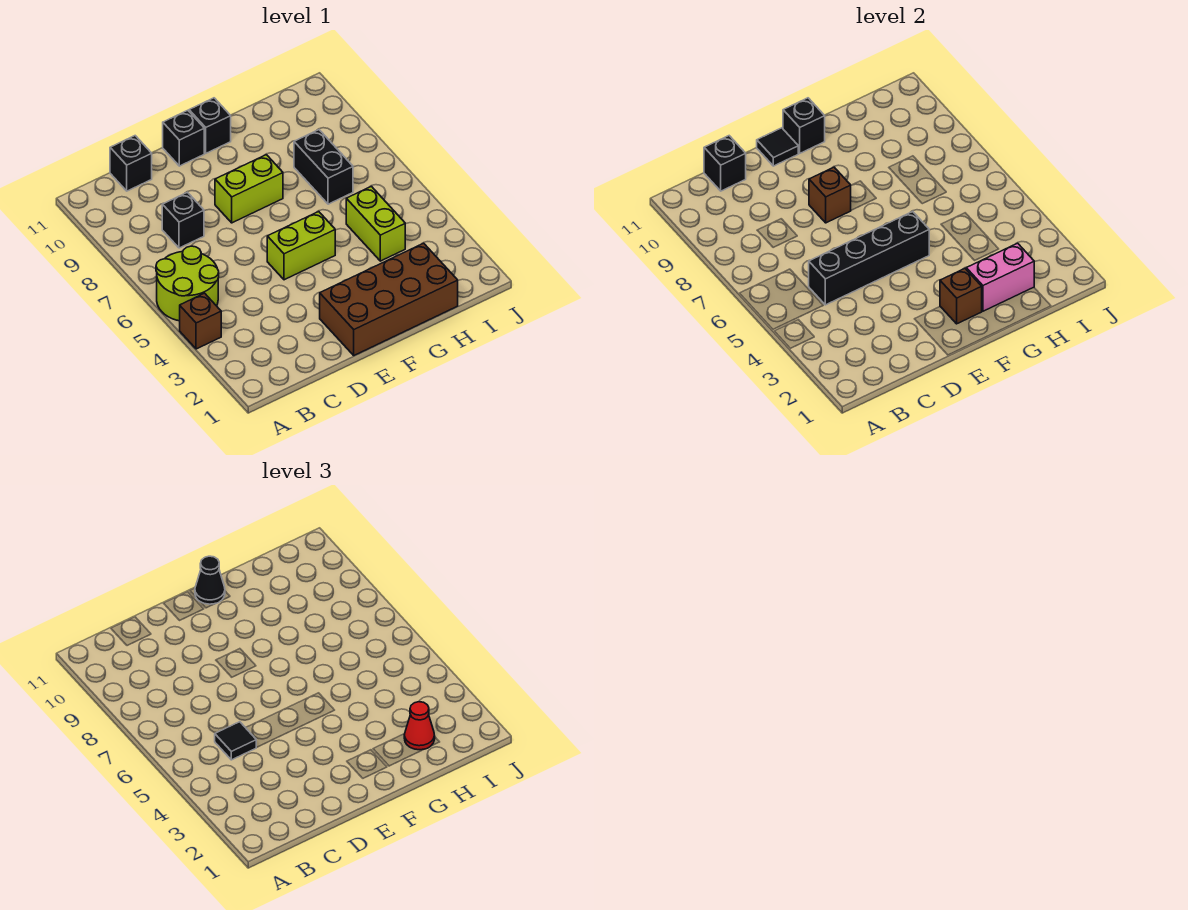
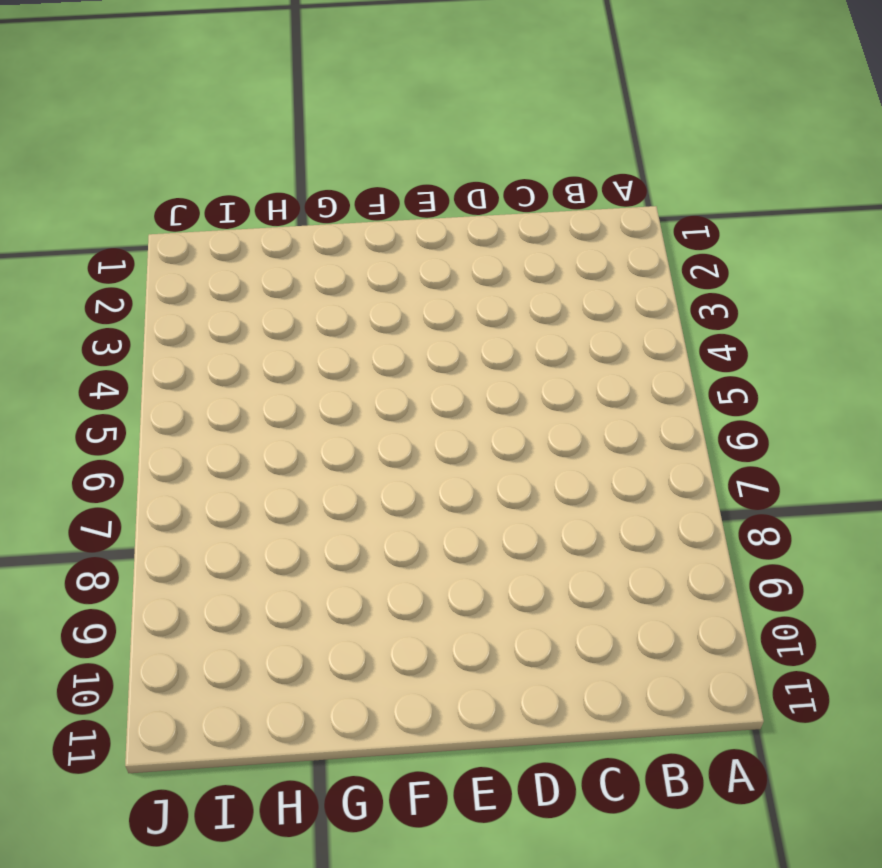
none -> brown brick A4 level 1
none -> lime round brick A5:B6 level 1
none -> black brick C8 level 1

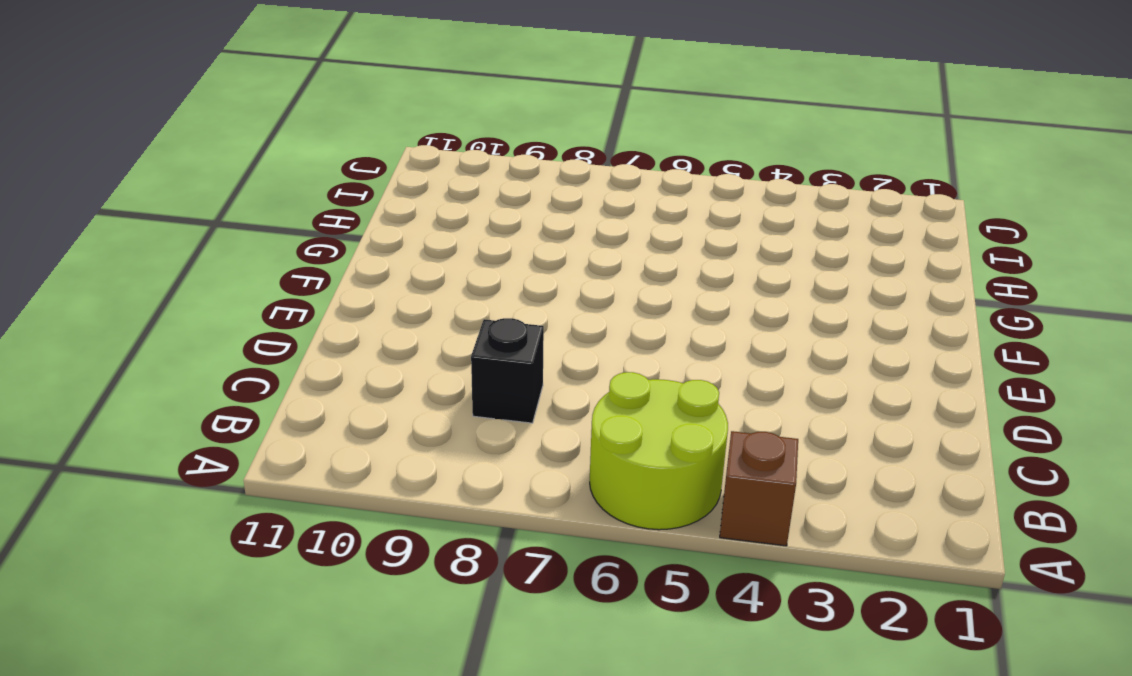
none -> black brick C11 level 1
none -> brown brick E1:H2 level 1
none -> lime brick E5:F5 level 1

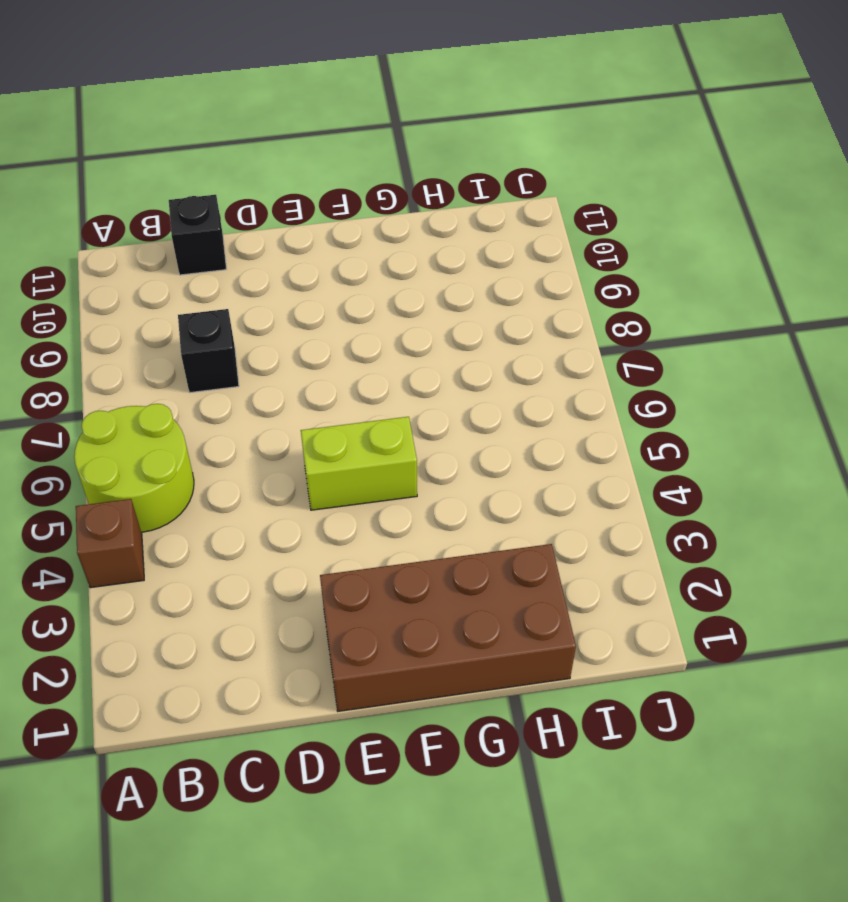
none -> lime brick E8:F8 level 1
none -> black brick E11 level 1
none -> black brick F11 level 1

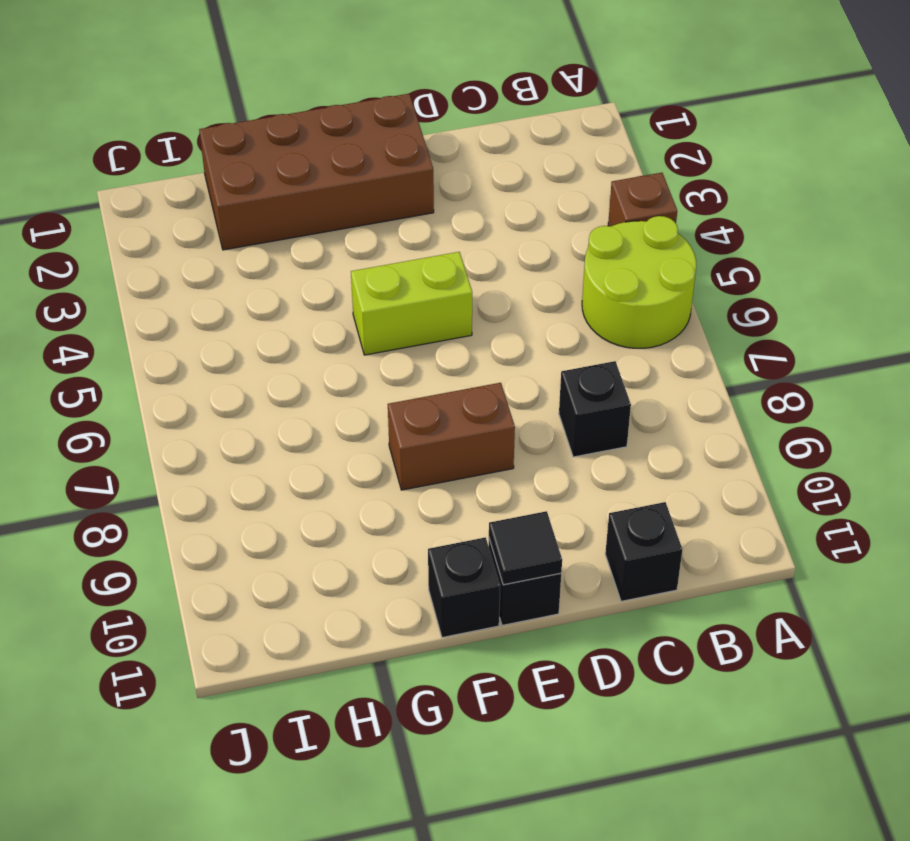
brown brick E8:F8 level 1 -> lime brick E8:F8 level 1
none -> lime brick H4:H5 level 1
none -> black brick H7:H8 level 1
none -> black brick C5:F5 level 2

